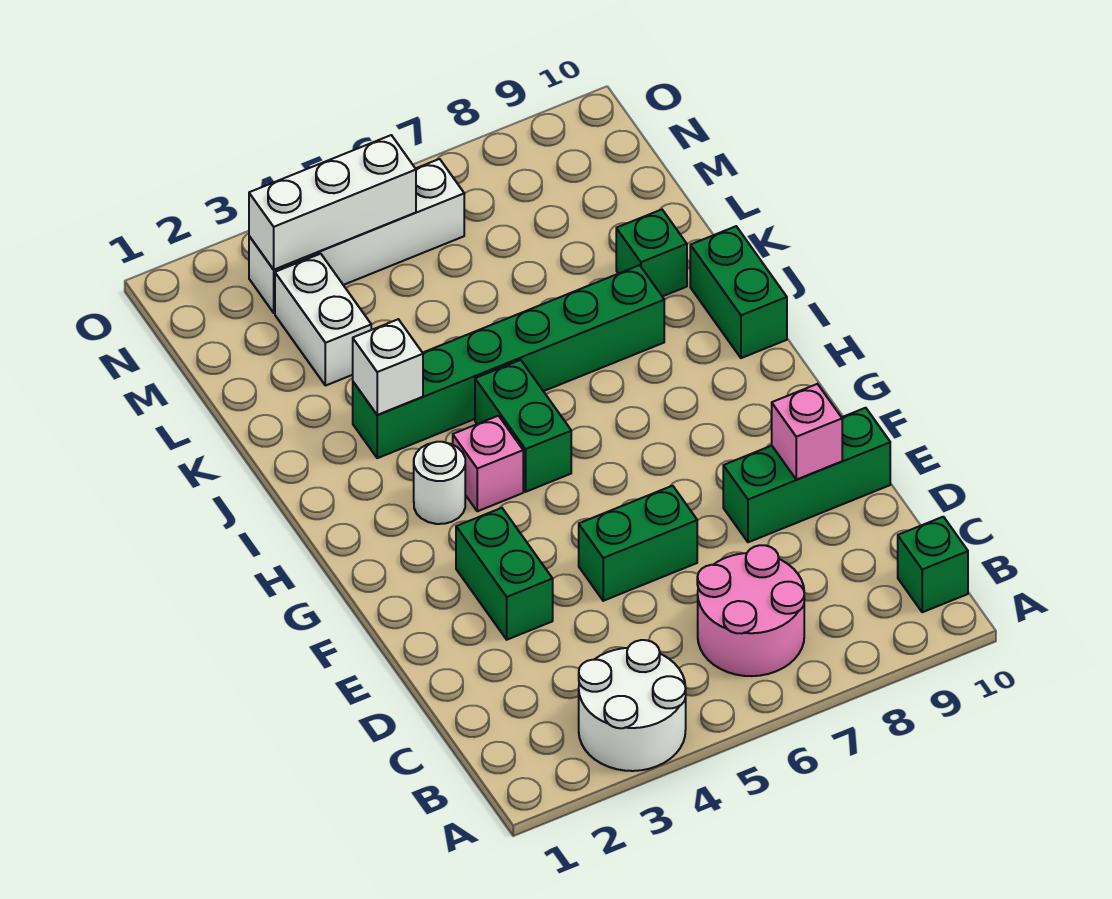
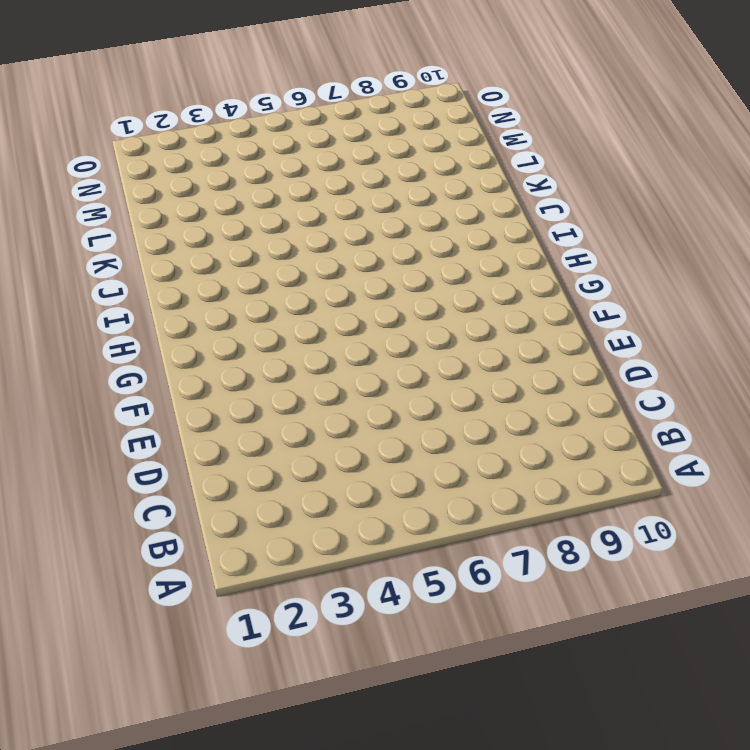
none -> white round brick A3:B4 level 1
none -> pink round brick B6:C7 level 1
none -> green brick B10 level 1

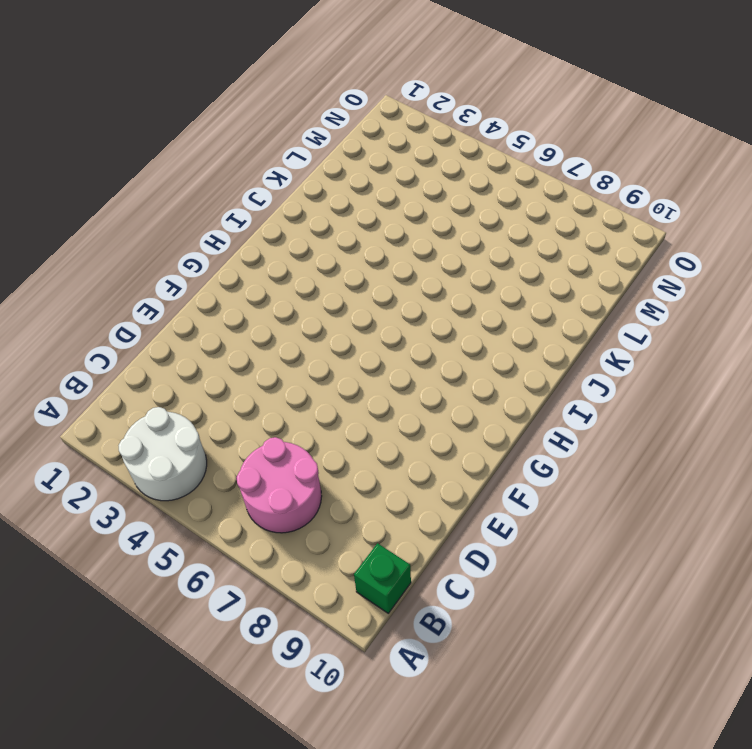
none -> green brick E3:F3 level 1
none -> green brick E5:E6 level 1
none -> green brick E8:E10 level 1

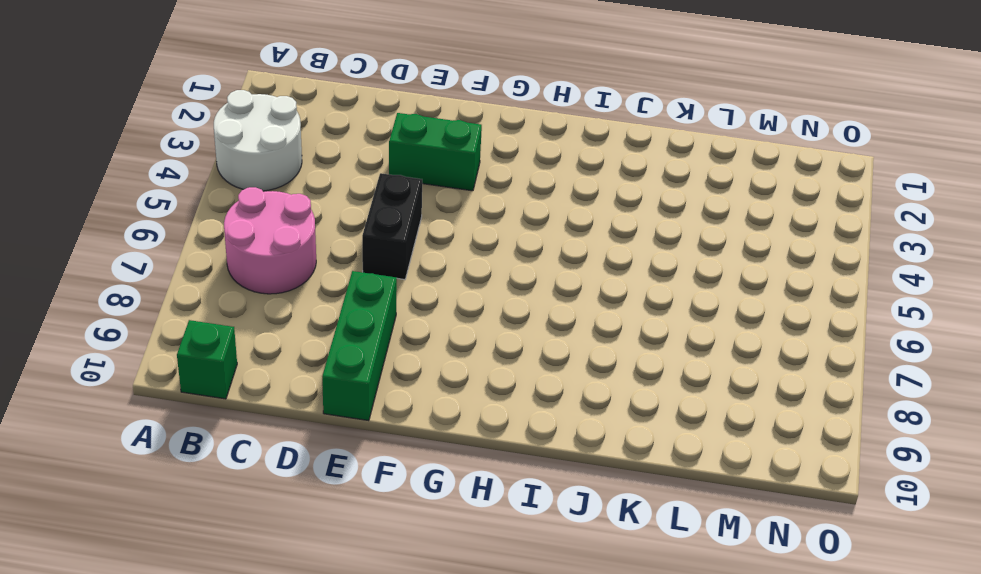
black brick E5:E6 level 1 -> green brick E5:E6 level 1
none -> white round brick H3 level 1
none -> pink brick H4 level 1
none -> green brick H5:I5 level 1

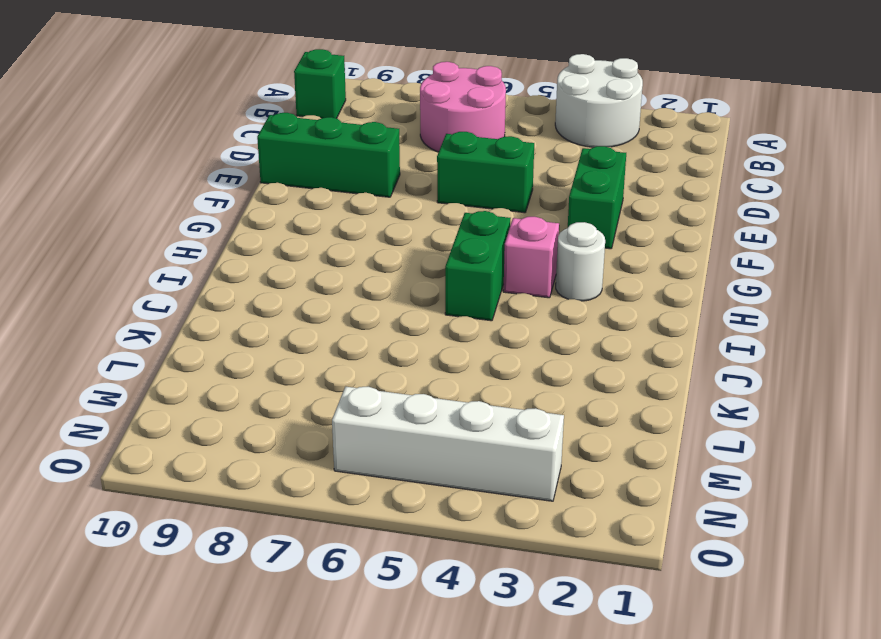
none -> green brick I10:J10 level 1
none -> green brick J3:J8 level 1
none -> green brick K9 level 1

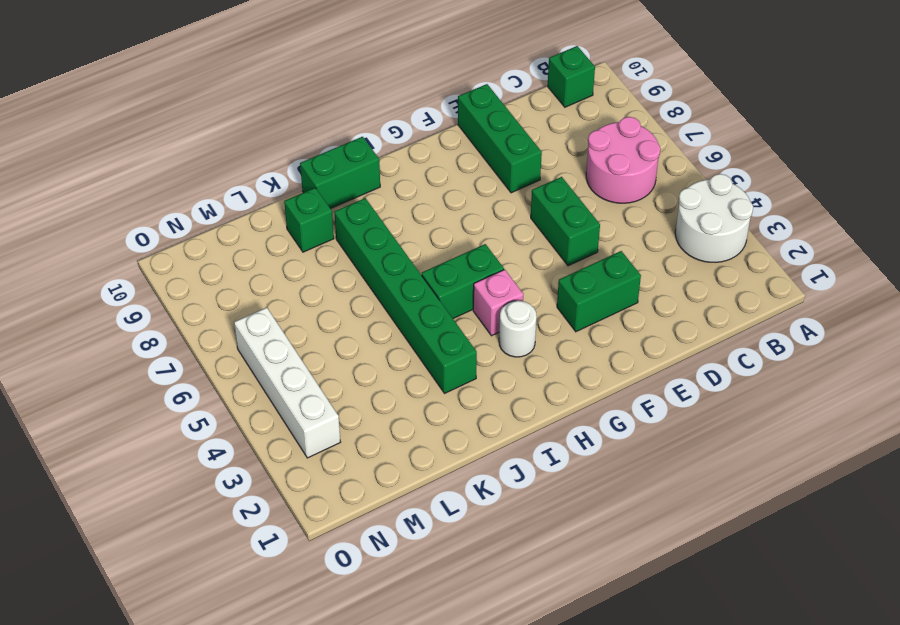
none -> white brick L3:M3 level 1
none -> pink brick E9 level 2
none -> white brick J3 level 2

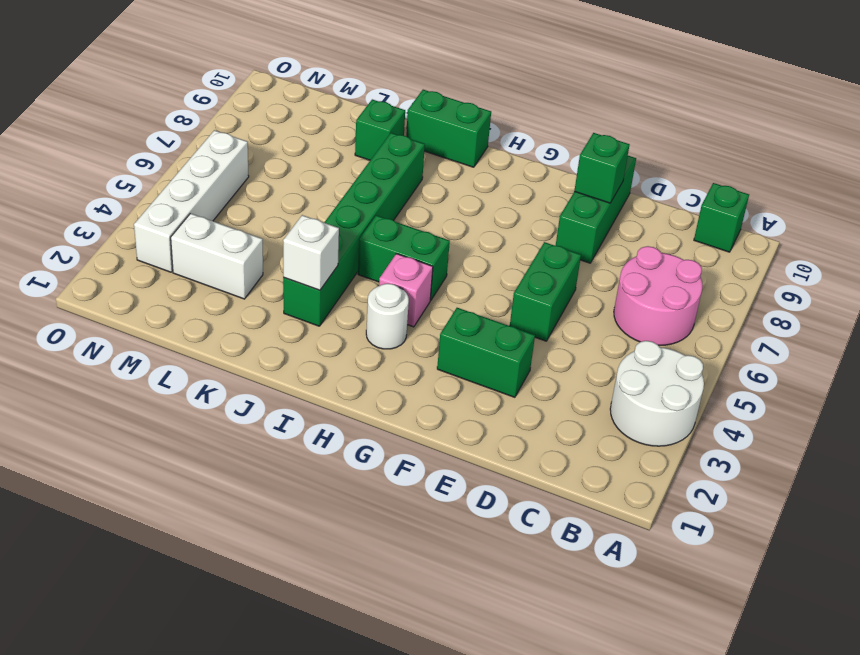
green brick E9 level 2 -> pink brick E9 level 2
none -> white brick N3:N5 level 2

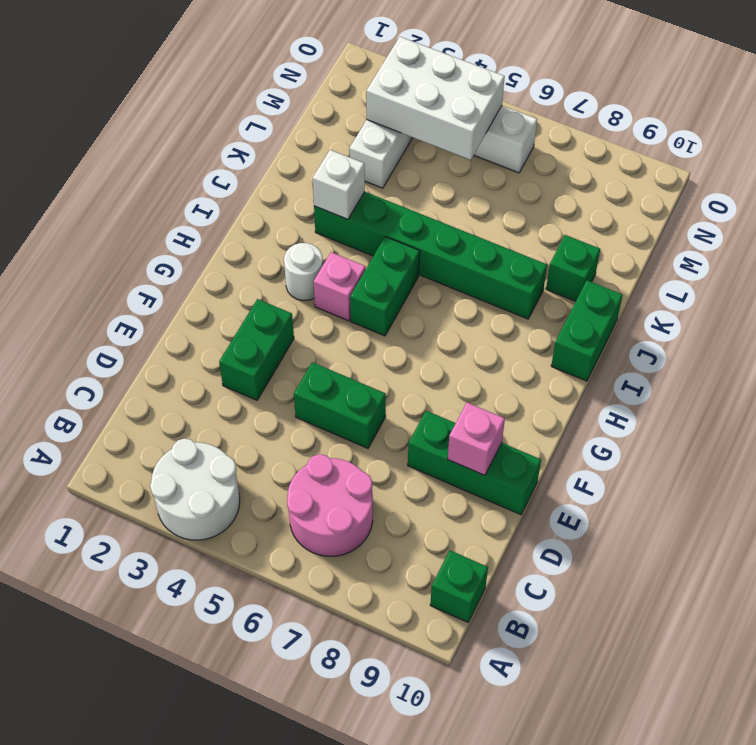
white brick M3:N5 level 2 -> white brick N3:N5 level 2

